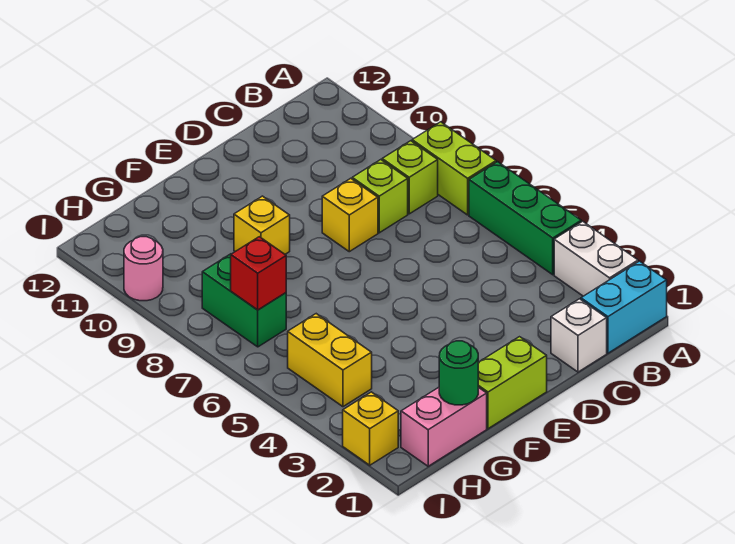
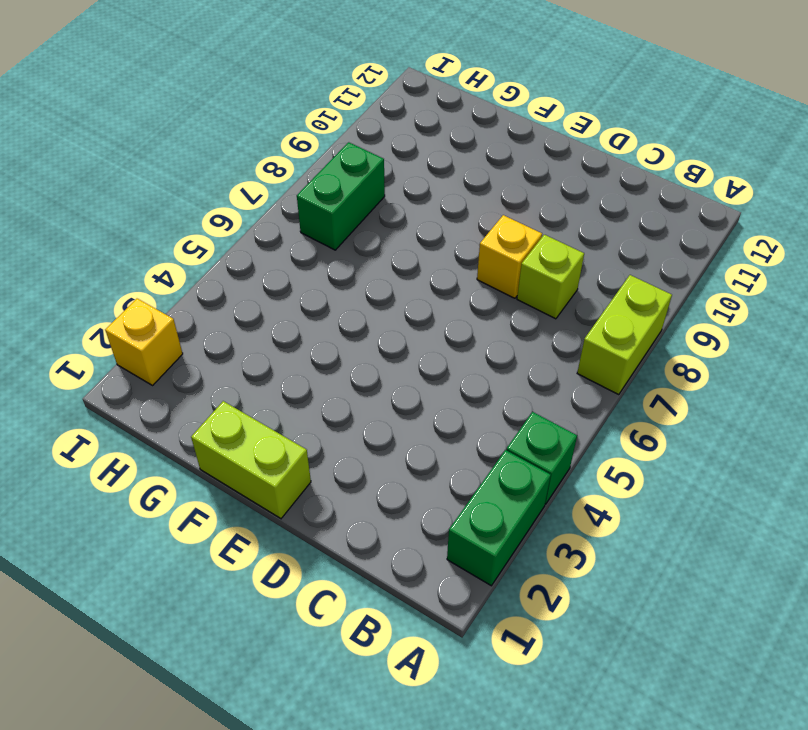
green brick A2:A3 level 1 -> white brick A2:A3 level 1
green brick A4 level 1 -> green brick A4:A6 level 1
none -> cyan brick A1:B1 level 1
none -> lime brick B8 level 1
none -> white brick C1 level 1

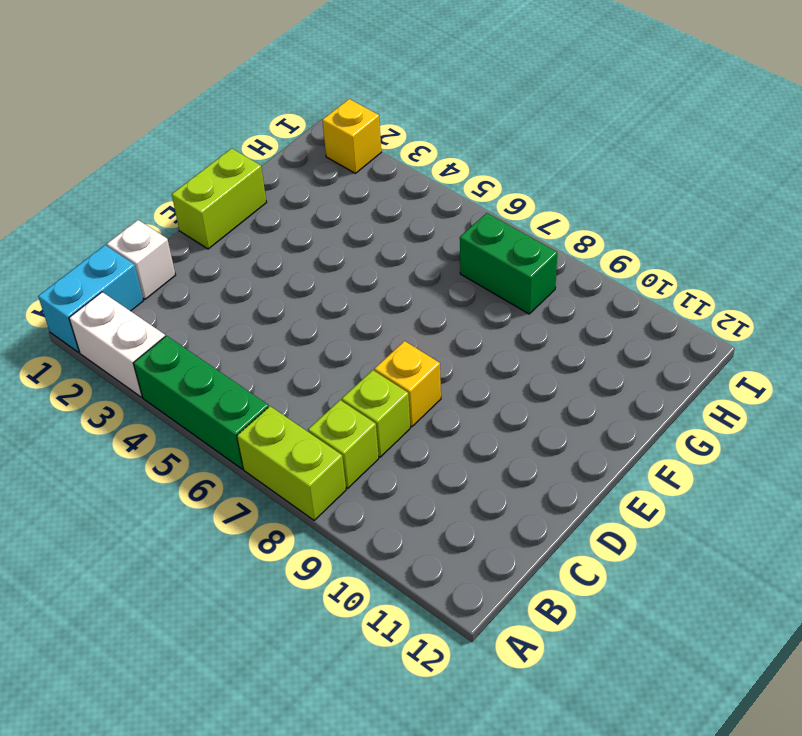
none -> yellow brick F9 level 1
none -> pink brick G1:H1 level 1
none -> yellow brick H4:H5 level 1

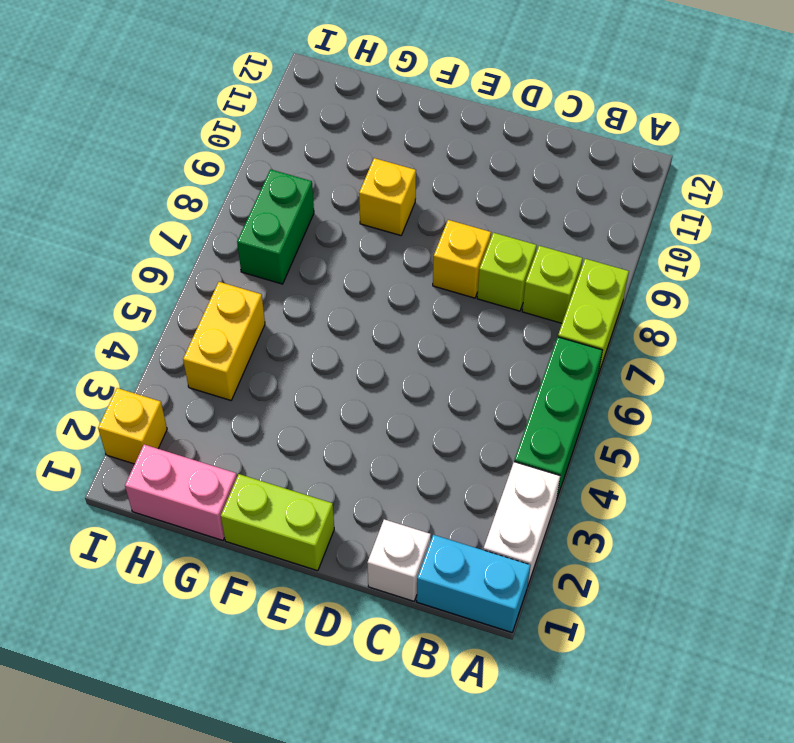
none -> pink round brick I10 level 1
none -> green round brick G1 level 2
none -> red brick H7 level 2

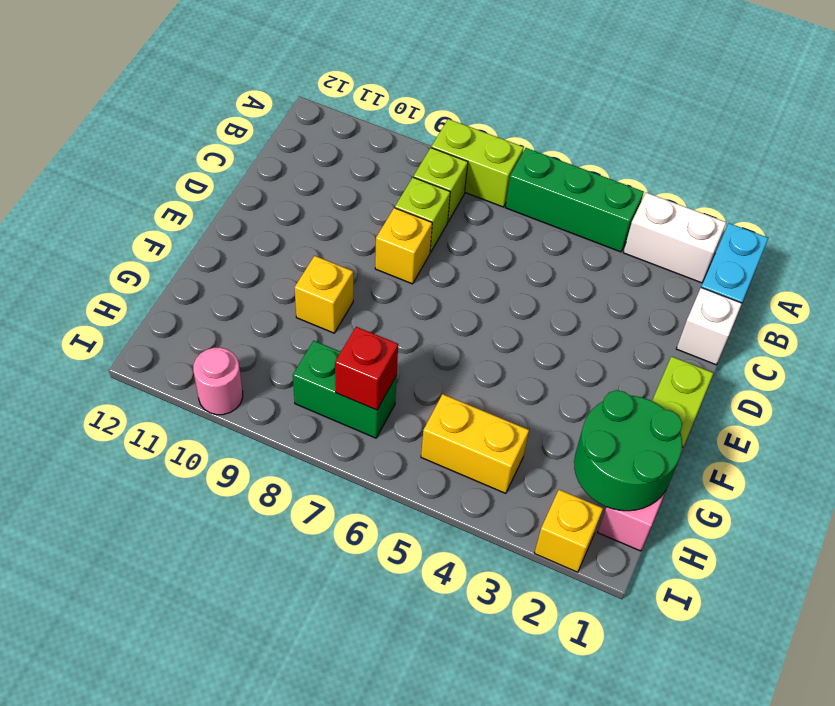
green round brick G1:H2 level 2 -> green round brick G1 level 2

